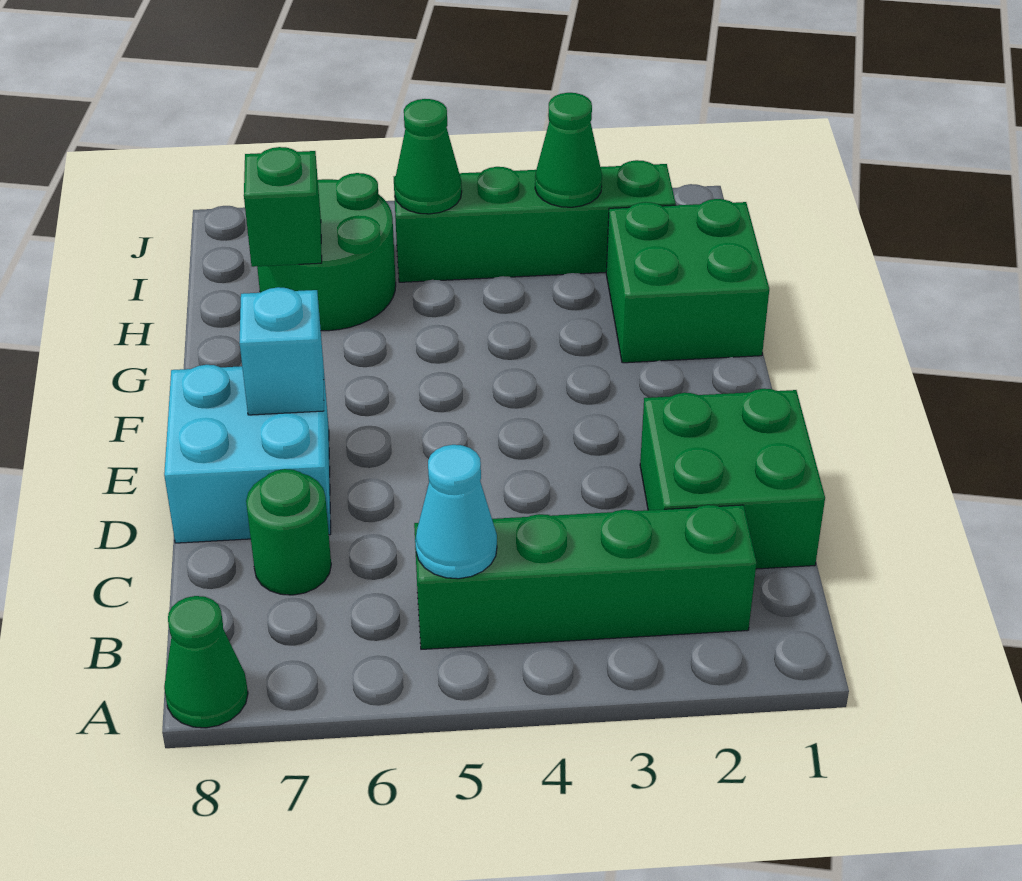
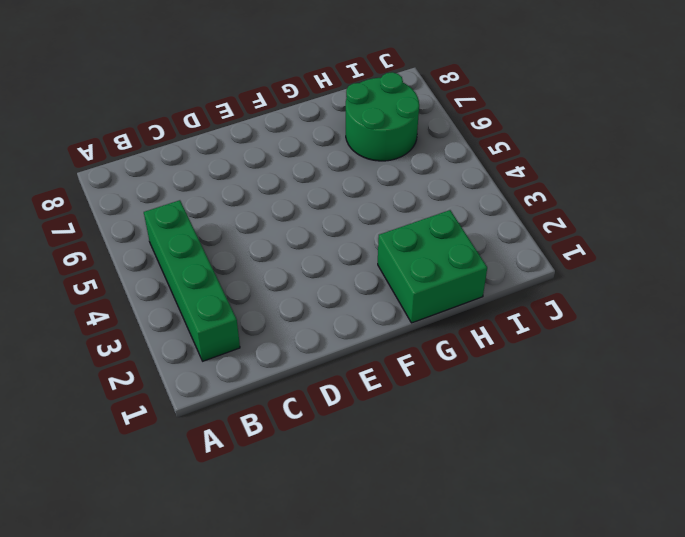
none -> green cone A8 level 1
none -> green brick C1:D2 level 1
none -> green round brick C7 level 1

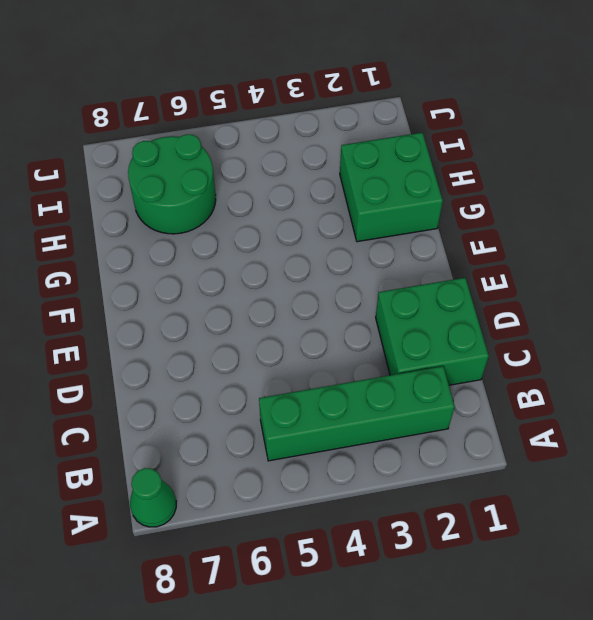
none -> green round brick C7 level 1
none -> cyan brick D7:E8 level 1
none -> green brick I2:I5 level 1

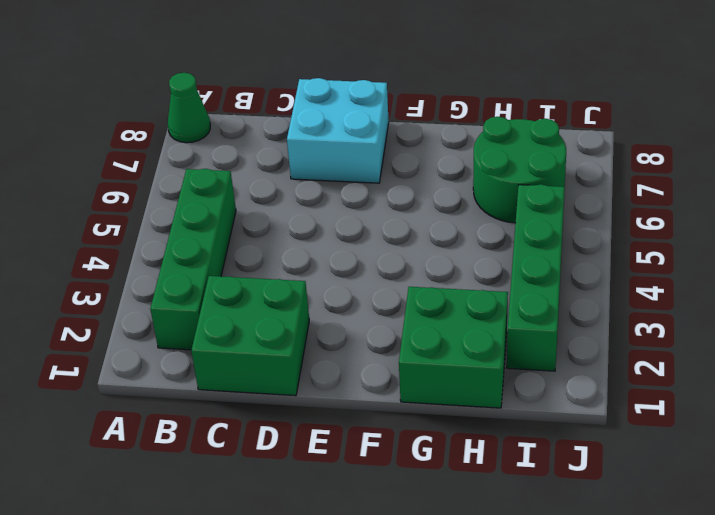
none -> green round brick C7 level 1
none -> cyan cone B5 level 2
none -> cyan brick E7 level 2

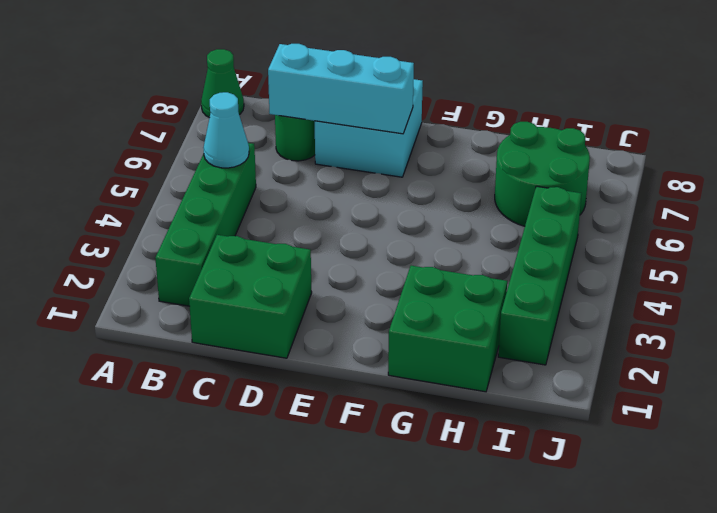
cyan brick C7:E7 level 2 -> cyan brick E7 level 2
none -> green brick H7 level 2
none -> green cone I3 level 2
none -> green cone I5 level 2

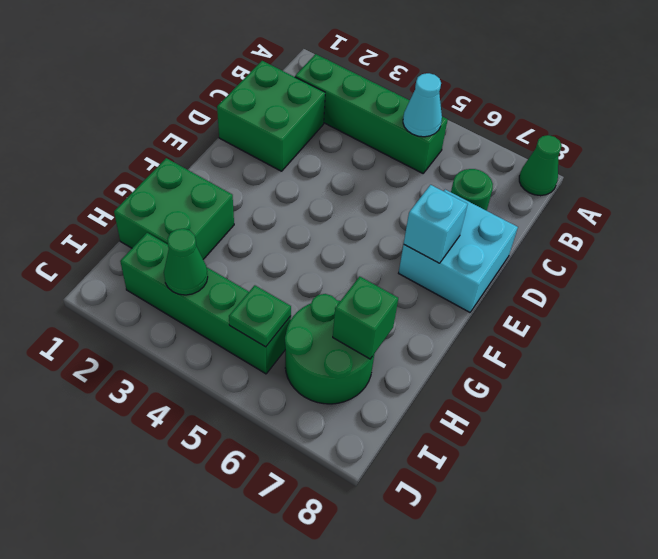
green plate I5 level 2 -> green cone I5 level 2

